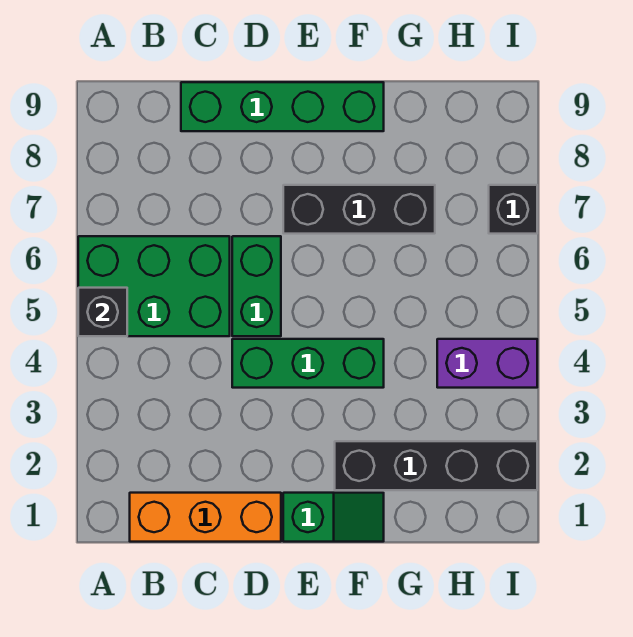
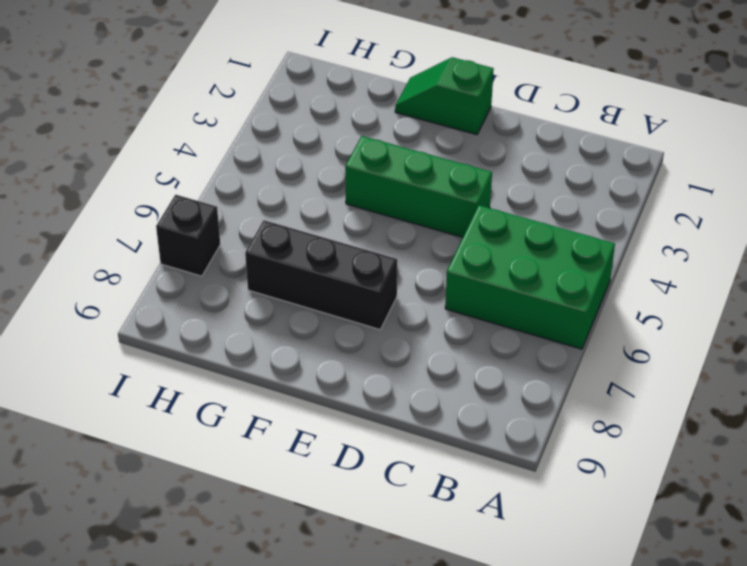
none -> orange brick B1:D1 level 1
none -> green brick C9:F9 level 1

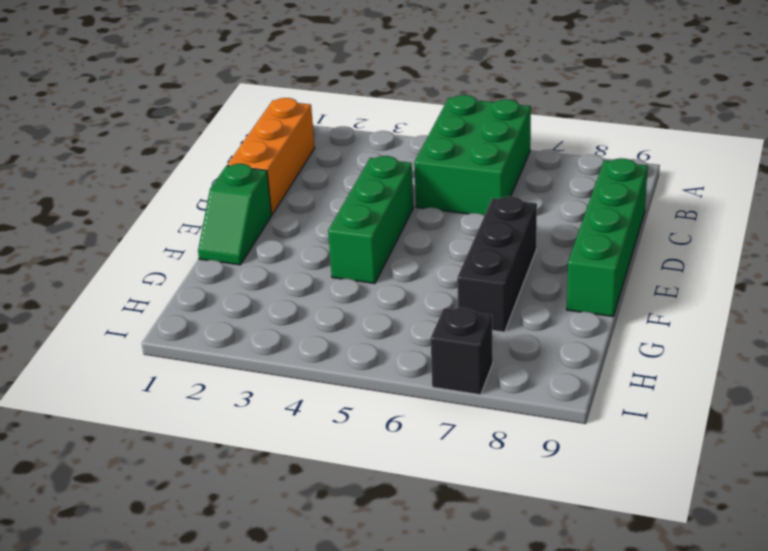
none -> green brick D5:D6 level 1
none -> black brick F2:I2 level 1

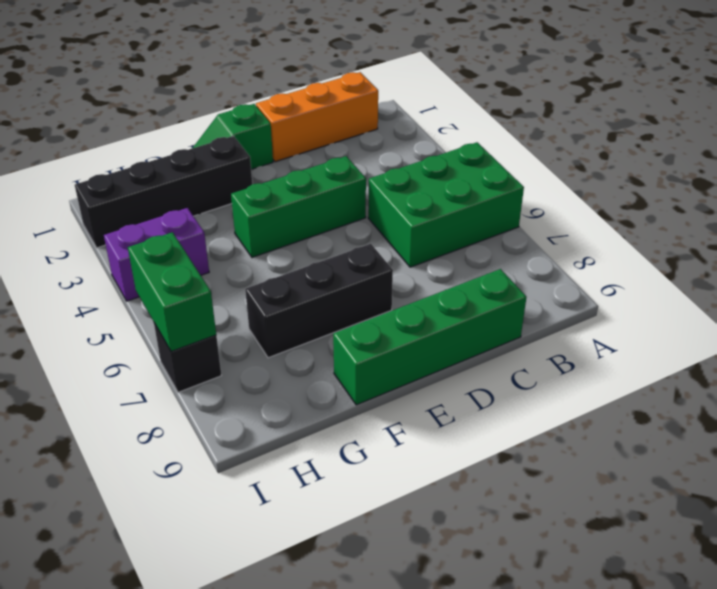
green brick I6:I7 level 2 -> green brick D5:D6 level 1
none -> black brick A5 level 2

